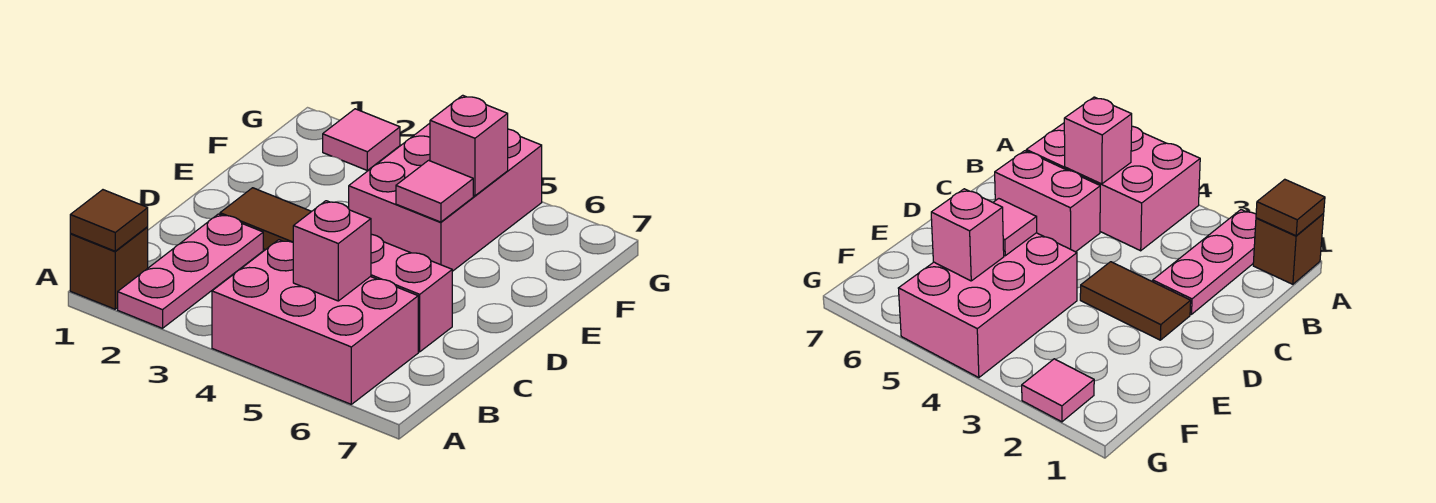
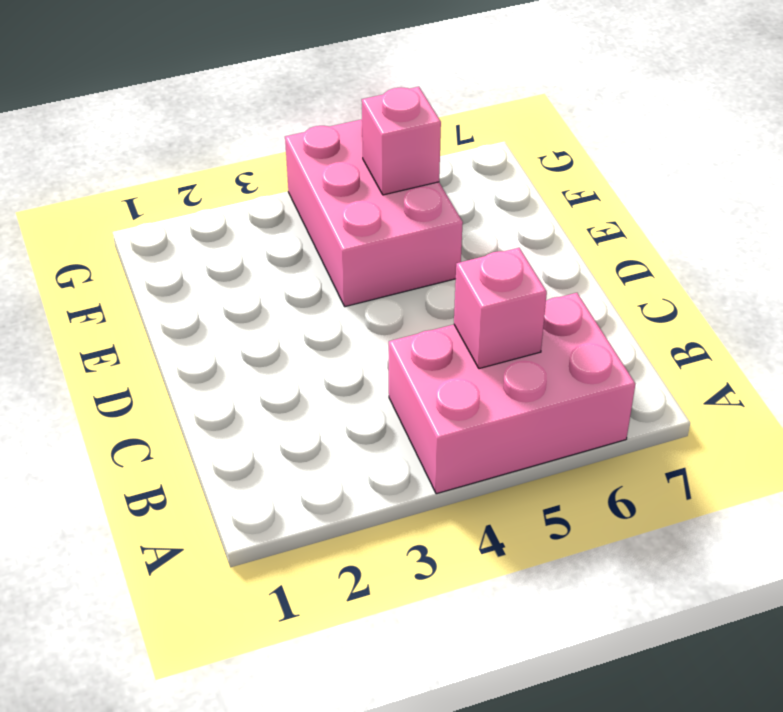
none -> brown brick A1 level 1
none -> pink plate A2:C2 level 1

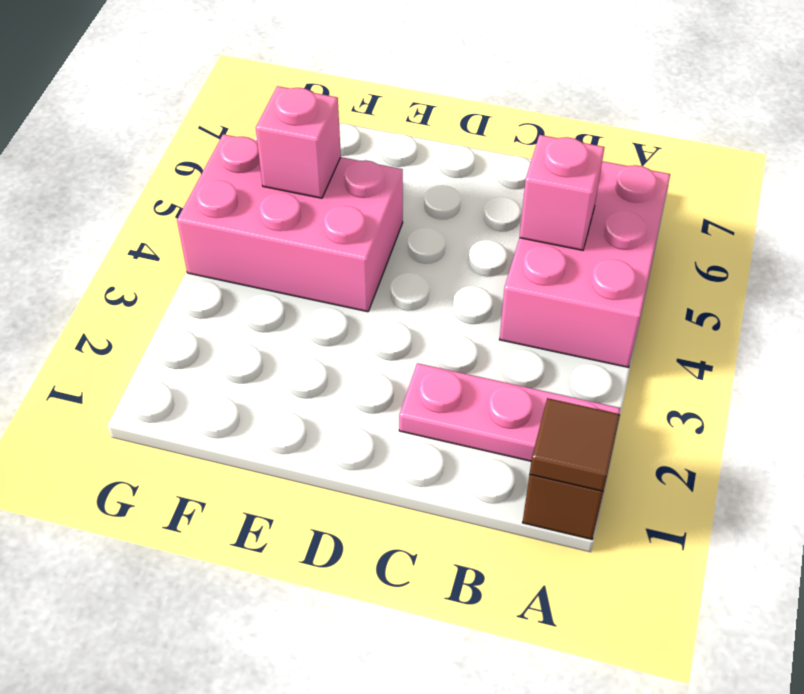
none -> pink brick C5:C6 level 1
none -> brown tile D2:D3 level 1

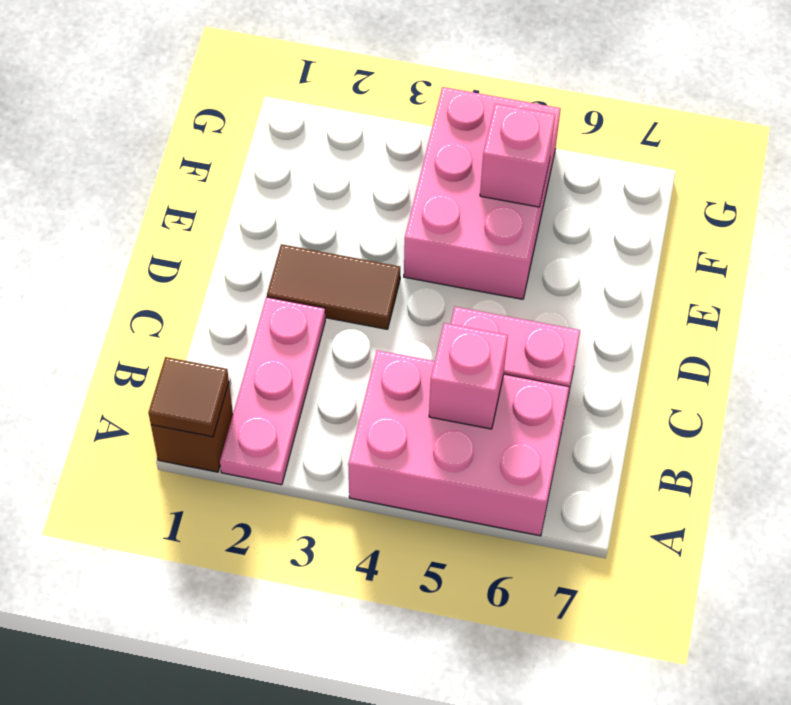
none -> pink tile G2 level 1
none -> pink tile E5 level 2

